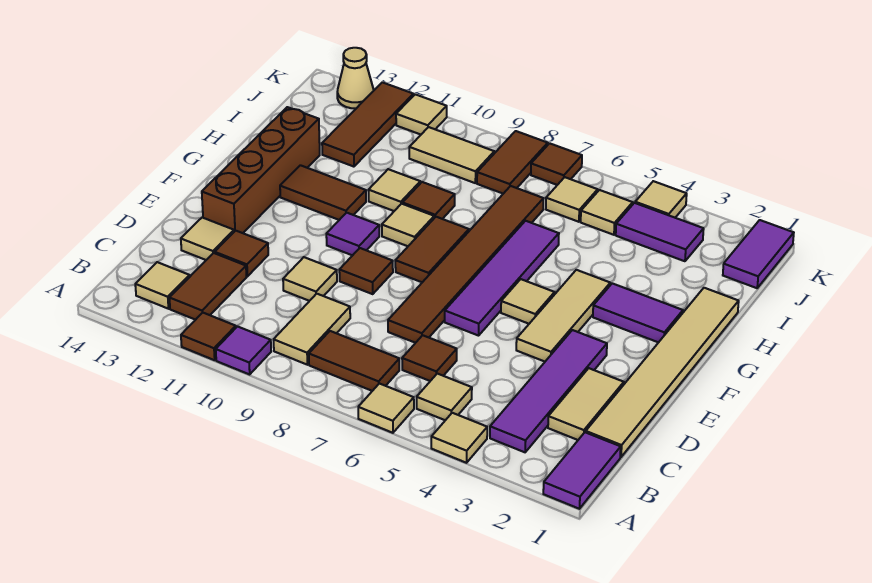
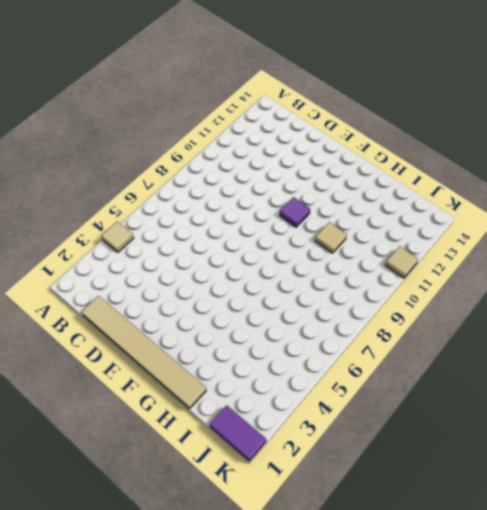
none -> purple tile A1:B1 level 1
none -> tan tile A6 level 1
none -> purple tile A10 level 1
none -> brown tile A11 level 1

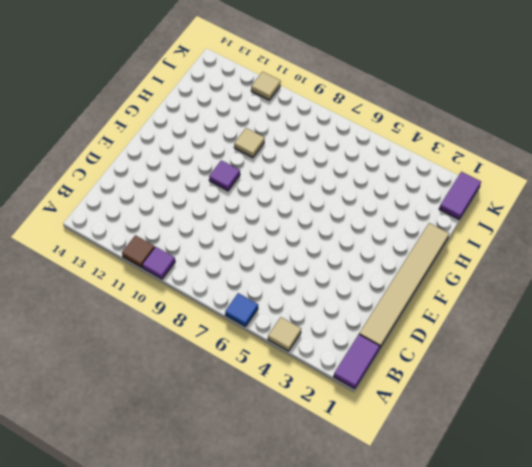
blue tile A6 level 1 -> tan tile A6 level 1
none -> purple tile B3:E3 level 1
none -> tan tile B5 level 1
none -> brown tile B7:B8 level 1
none -> tan tile B9:C9 level 1

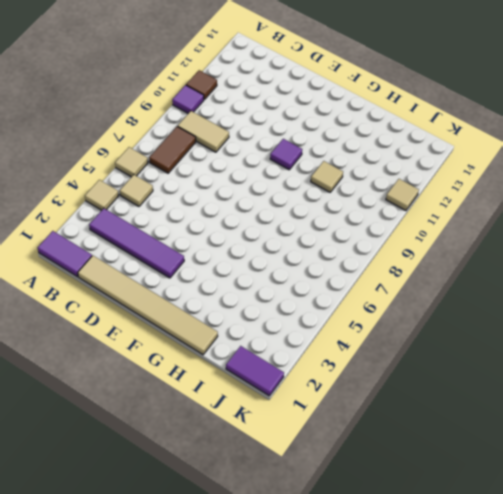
none -> brown tile B12:C12 level 1
none -> tan tile B13 level 1
none -> tan tile C2:D2 level 1
none -> brown tile C6 level 1

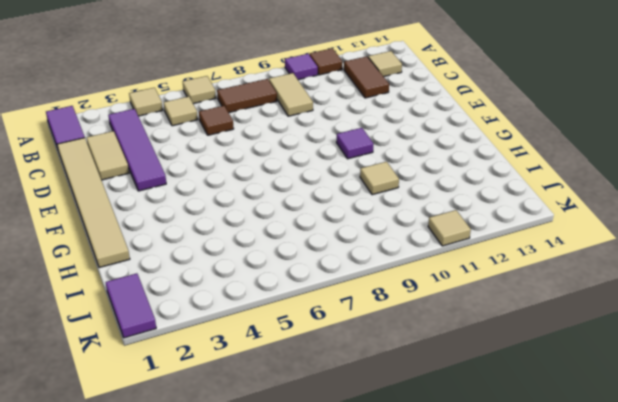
none -> brown tile D7:I7 level 1
none -> tan tile D10 level 1
none -> brown tile D12 level 1
none -> tan tile D13 level 1

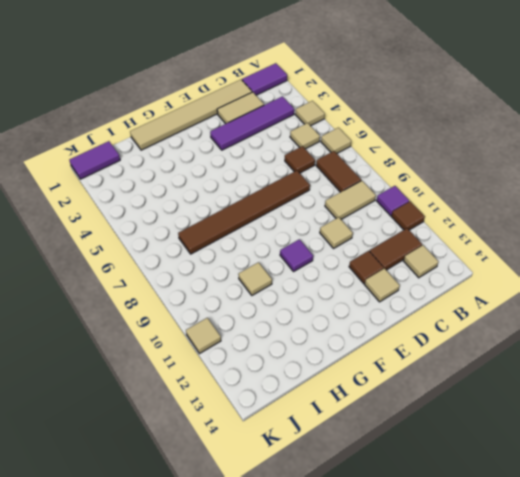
none -> tan tile E4:G4 level 1
none -> purple tile E6:H6 level 1
none -> brown tile E9 level 1
none -> brown brick E13:H13 level 1

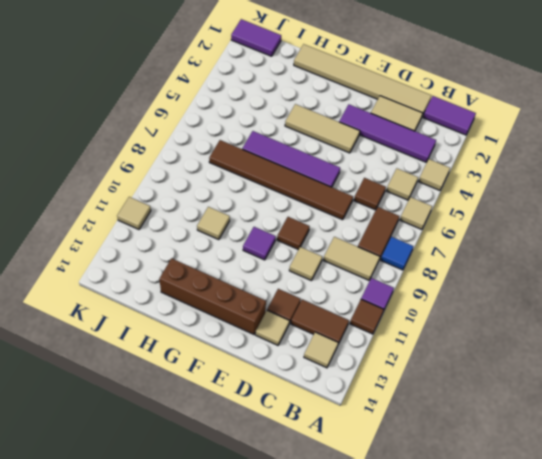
blue tile A8 level 1 -> none
none -> tan tile F5 level 1
none -> brown tile F8:G8 level 1
none -> purple tile G2:G3 level 1
none -> tan tile G9 level 1

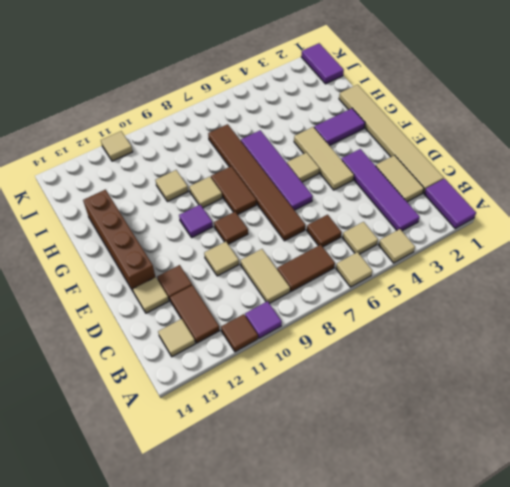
none -> brown tile G11:G12 level 1
none -> brown tile H9 level 1
none -> brown tile I12:K12 level 1
none -> purple tile J3:J4 level 1

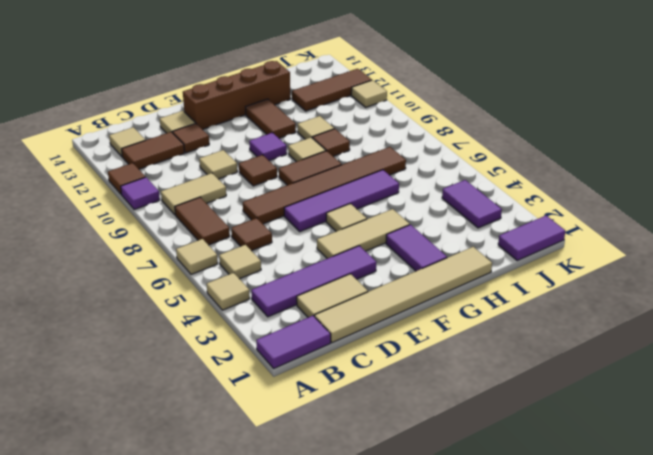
none -> tan tile J5 level 1
none -> tan tile J6 level 1
none -> brown tile J8:K8 level 1
none -> tan tile J9:J10 level 1

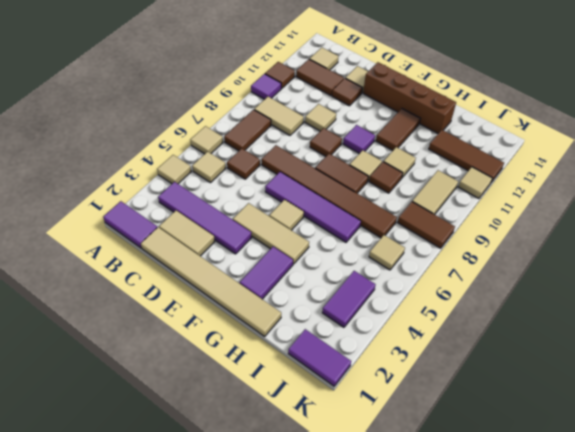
none -> tan tile J5 level 1
none -> tan tile K4 level 1
none -> brown tile K7 level 1
none -> tan cone K13 level 1

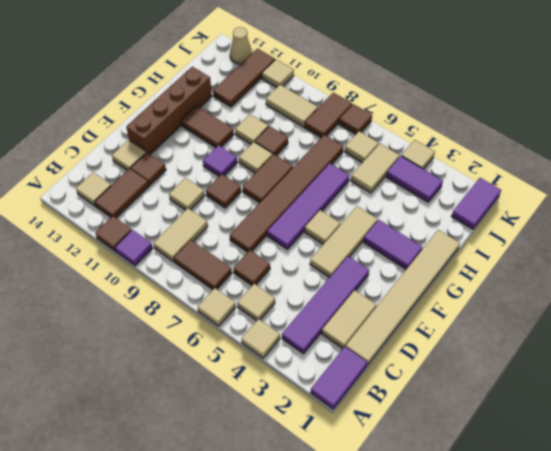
tan tile I5:J5 level 1 -> tan tile J5 level 1

